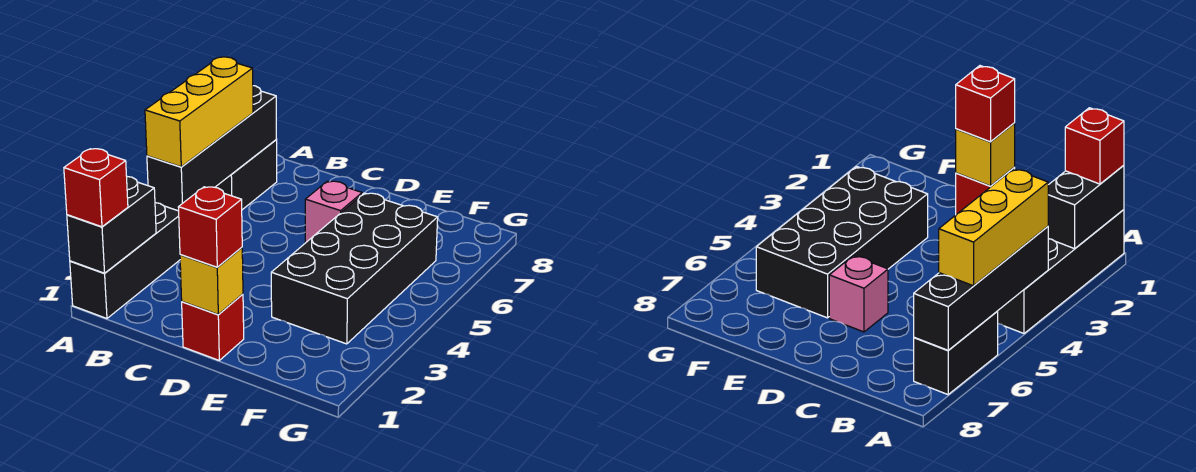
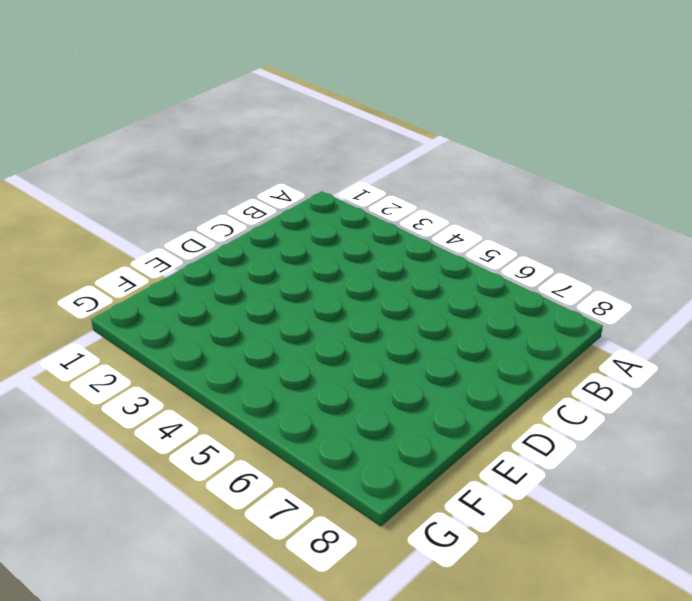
none -> black brick A1:A4 level 1
none -> black brick A6:A7 level 1

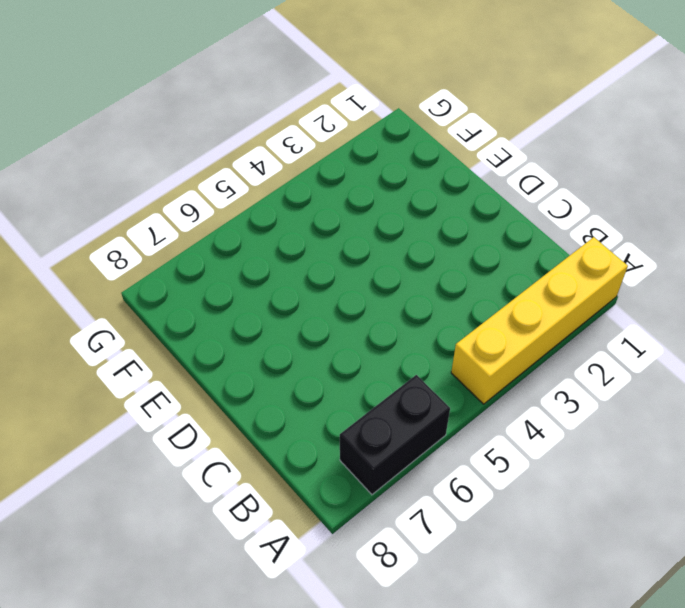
yellow brick A1:A4 level 1 -> black brick A1:A4 level 1
none -> red brick D1 level 1
none -> pink brick D6 level 1

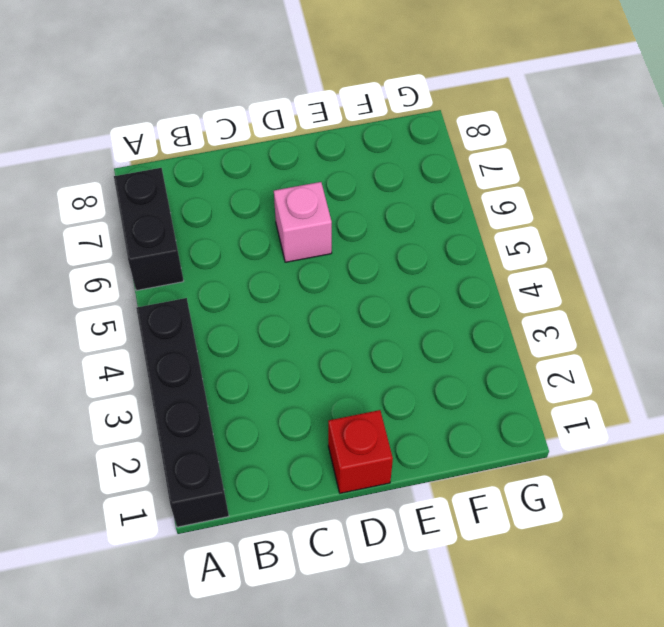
none -> black brick E3:F6 level 1
none -> black brick A1:A2 level 2

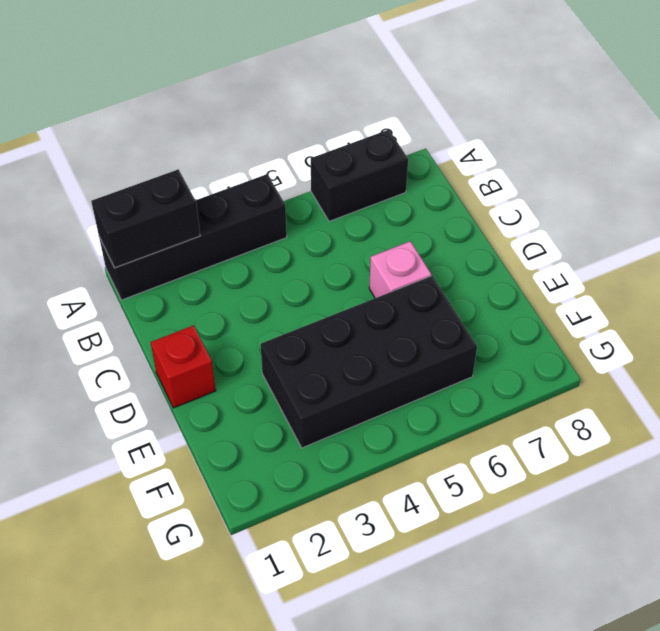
none -> black brick A4:A7 level 2
none -> yellow brick D1 level 2

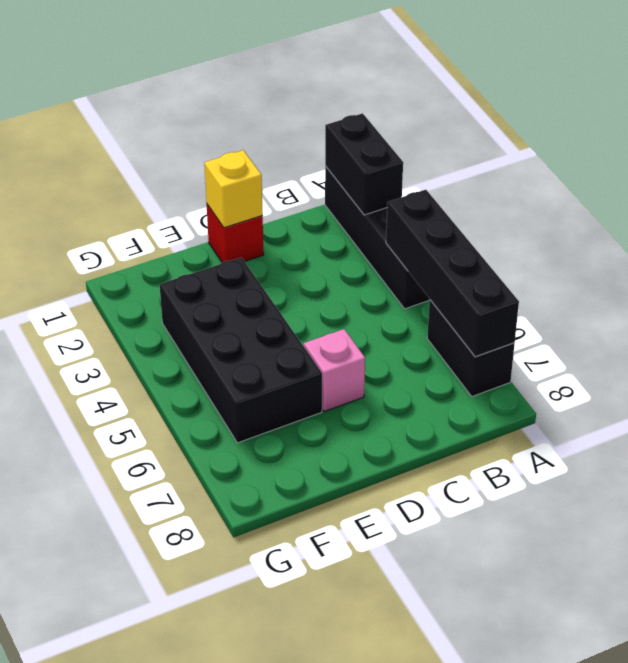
none -> red brick A1 level 3
none -> yellow brick A4:A6 level 3

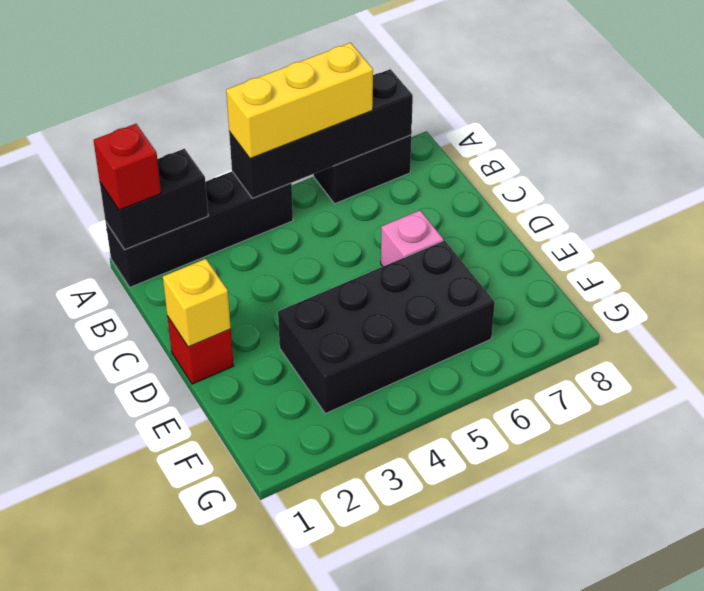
none -> red brick D1 level 3

